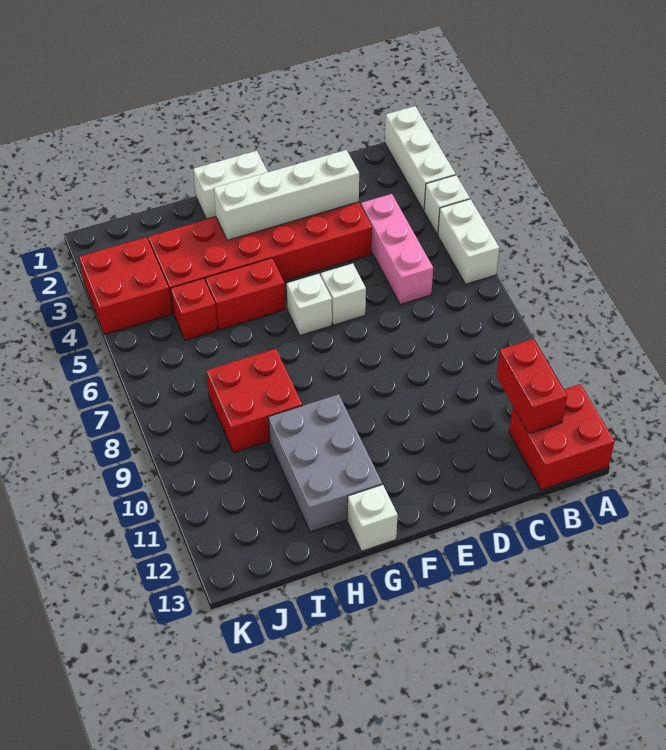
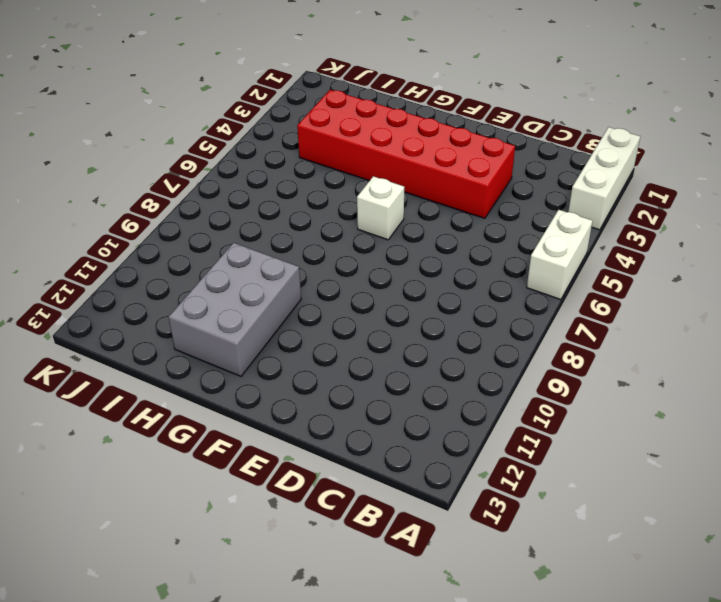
none -> white brick A4 level 1
none -> red brick A12:B13 level 1
none -> pink brick C4:C6 level 1

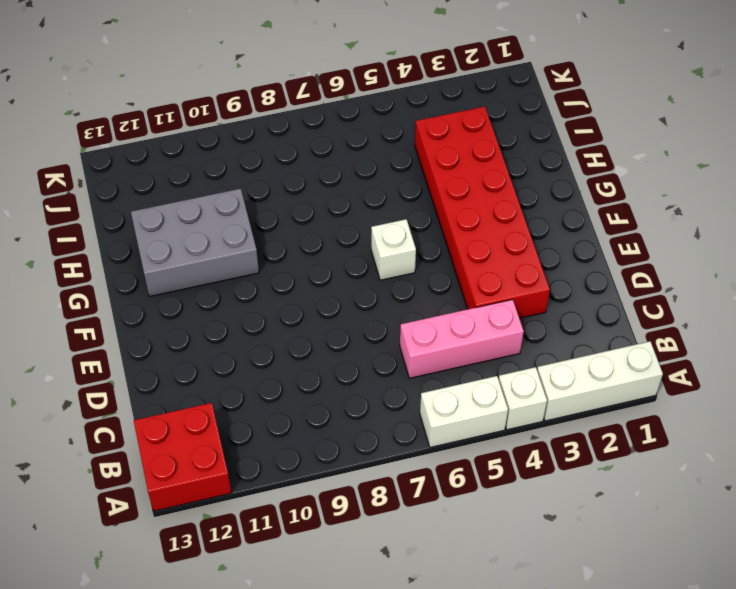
none -> white brick E6 level 1
none -> white brick F1:G1 level 1
none -> red brick G5:H5 level 1

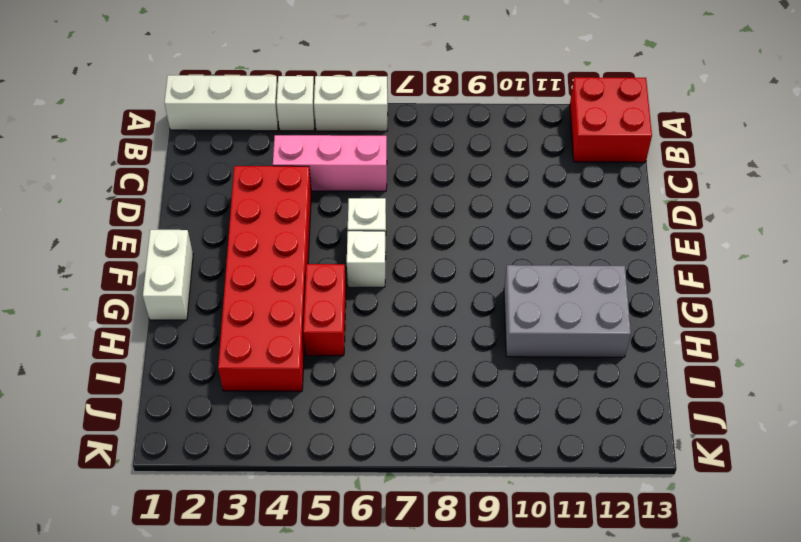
none -> white brick G13 level 1
none -> red brick H8:I9 level 1
none -> red brick I5 level 1

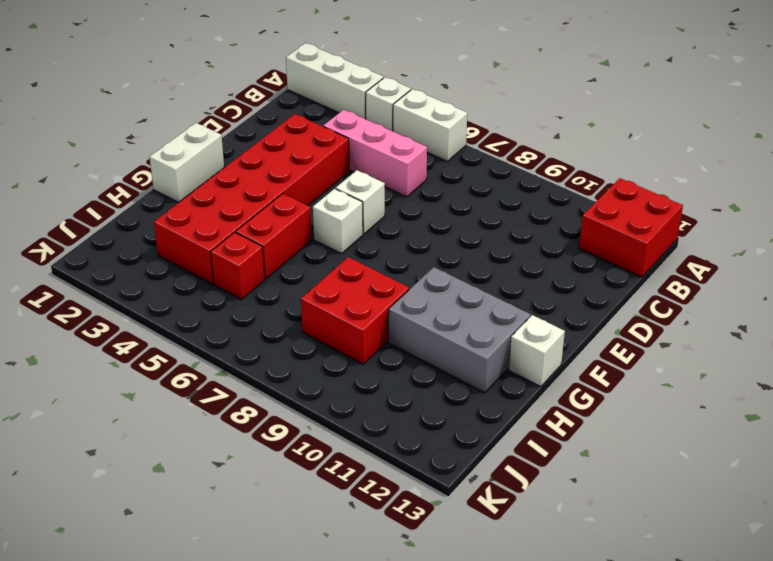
none -> red brick J3:K4 level 1
none -> red brick B11:B12 level 2
none -> white brick D3:G3 level 2

